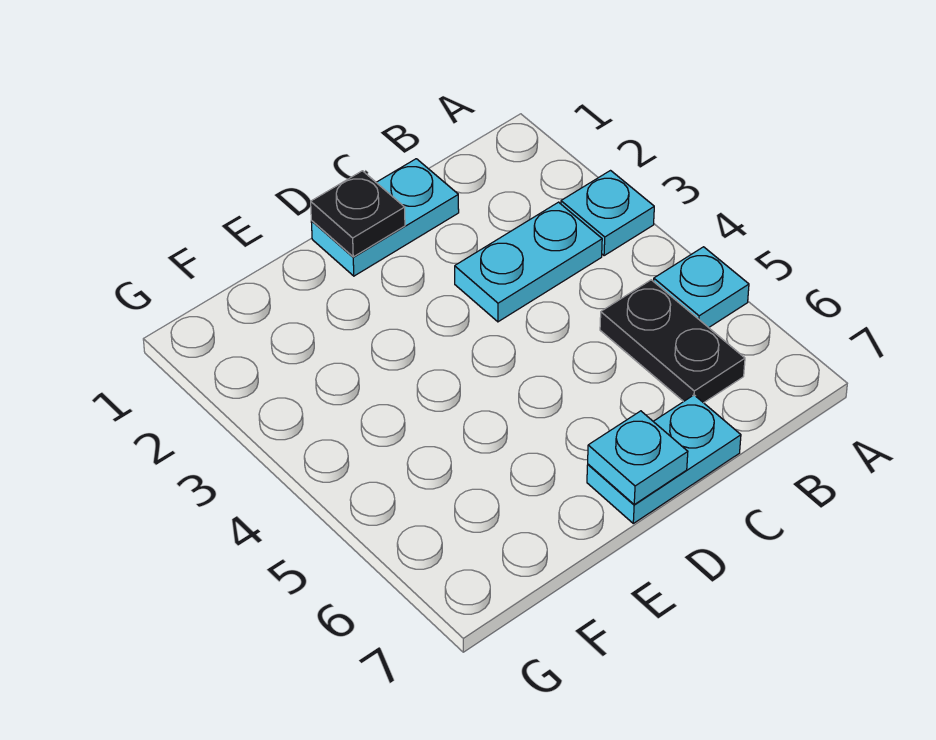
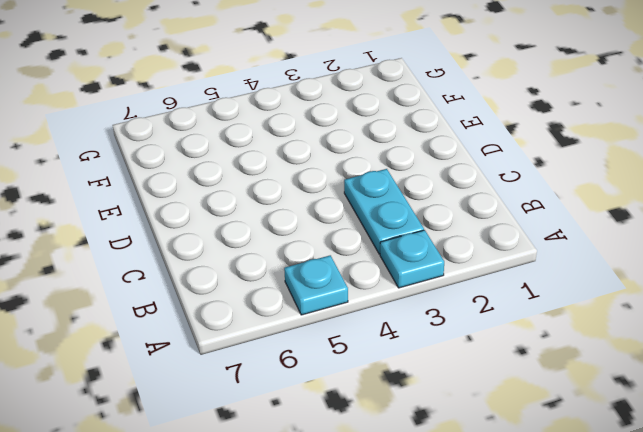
none -> black plate B5:B6 level 1
none -> cyan plate C1:D1 level 1

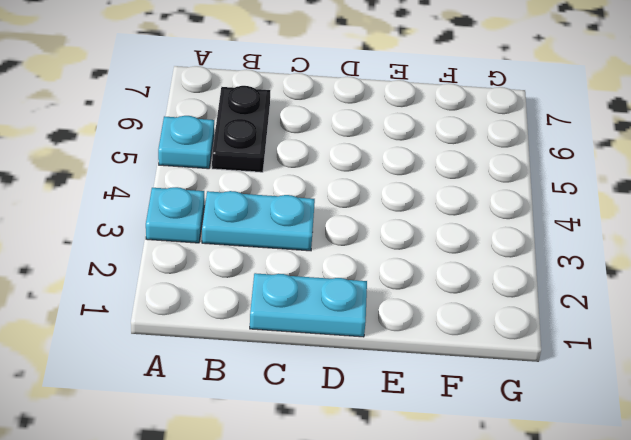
none -> cyan plate C7:D7 level 1
none -> black plate D1 level 2

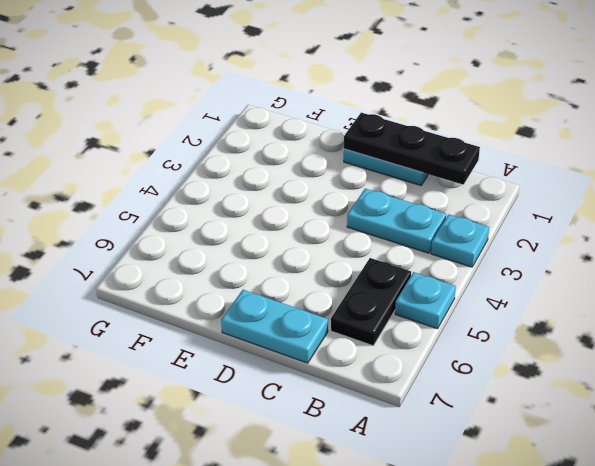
black plate B1:D1 level 2 -> black plate D1 level 2
none -> cyan plate D7 level 2

